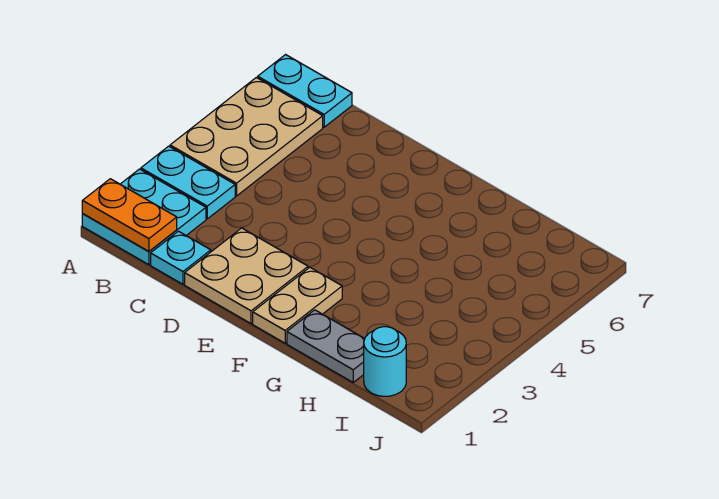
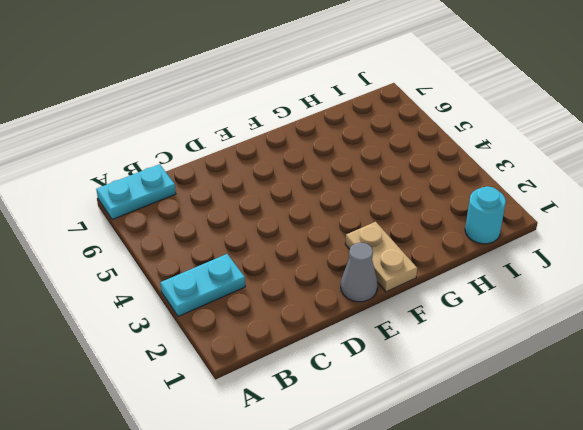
grey cone E1 level 1 -> tan plate D1:E2 level 1
none -> cyan plate A1:B2 level 1
none -> tan plate A4:B6 level 1

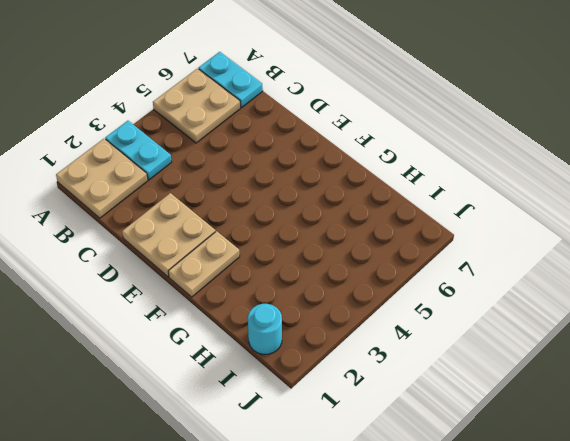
tan plate A1:B2 level 1 -> cyan plate A1:B2 level 1
tan plate A5:B6 level 1 -> tan plate A4:B6 level 1
none -> cyan plate C1 level 1
none -> grey plate G1:H1 level 1

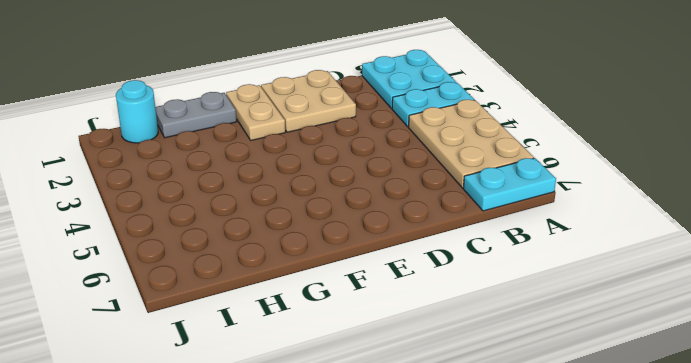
none -> cyan plate C1 level 1
none -> orange plate A1:B1 level 2

